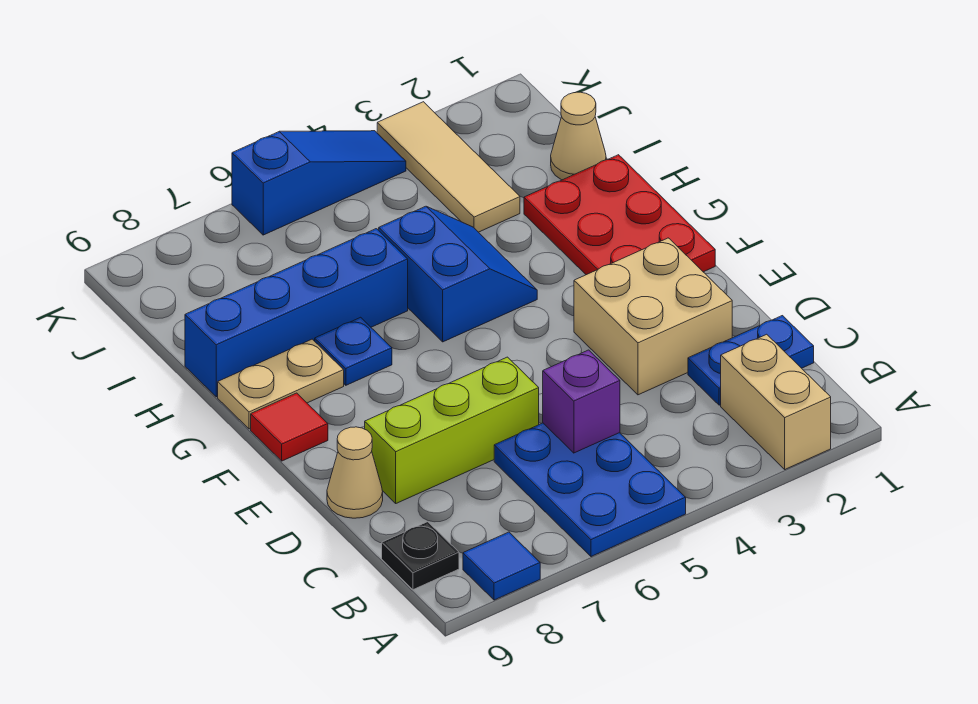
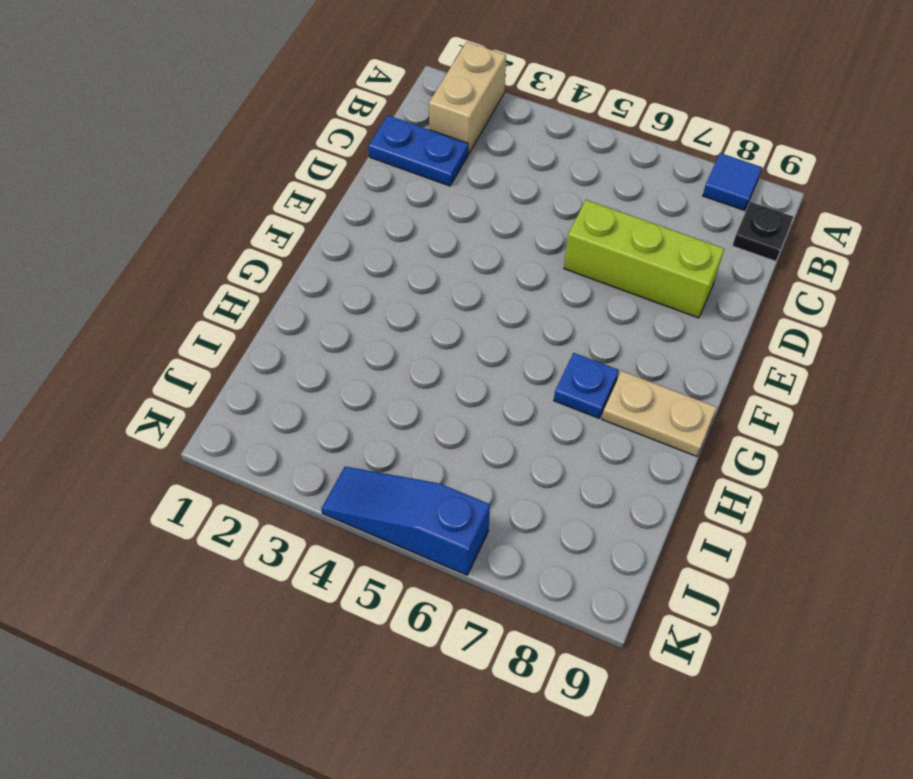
none -> blue plate A5:C6 level 1
none -> tan brick D2:E3 level 1
none -> tan cone D9 level 1

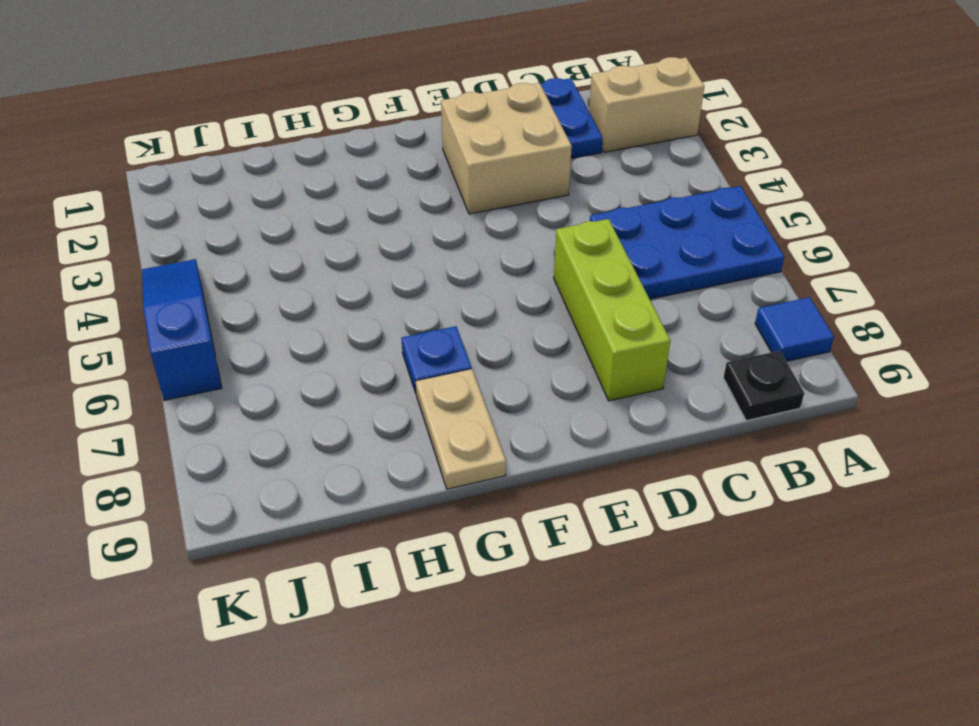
none -> tan cone D9 level 1
none -> red plate F1:H2 level 1
none -> red tile F9 level 1

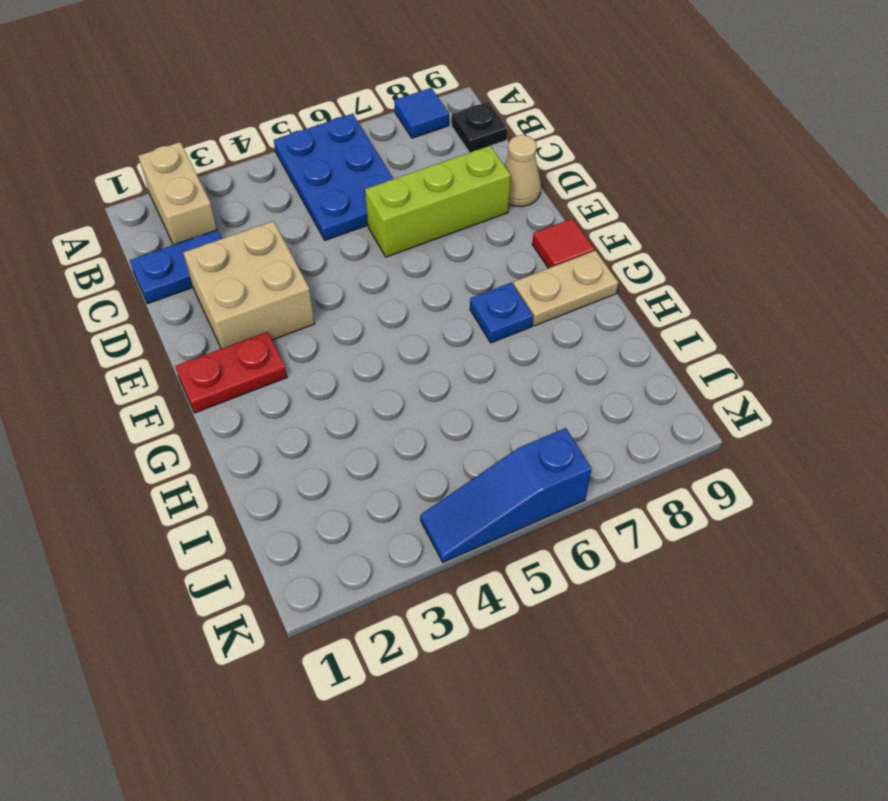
red plate F1:F2 level 1 -> red plate F1:H2 level 1
none -> blue slope G4:H5 level 1 top 5
none -> blue brick H6:H9 level 1
none -> tan cone I1 level 1

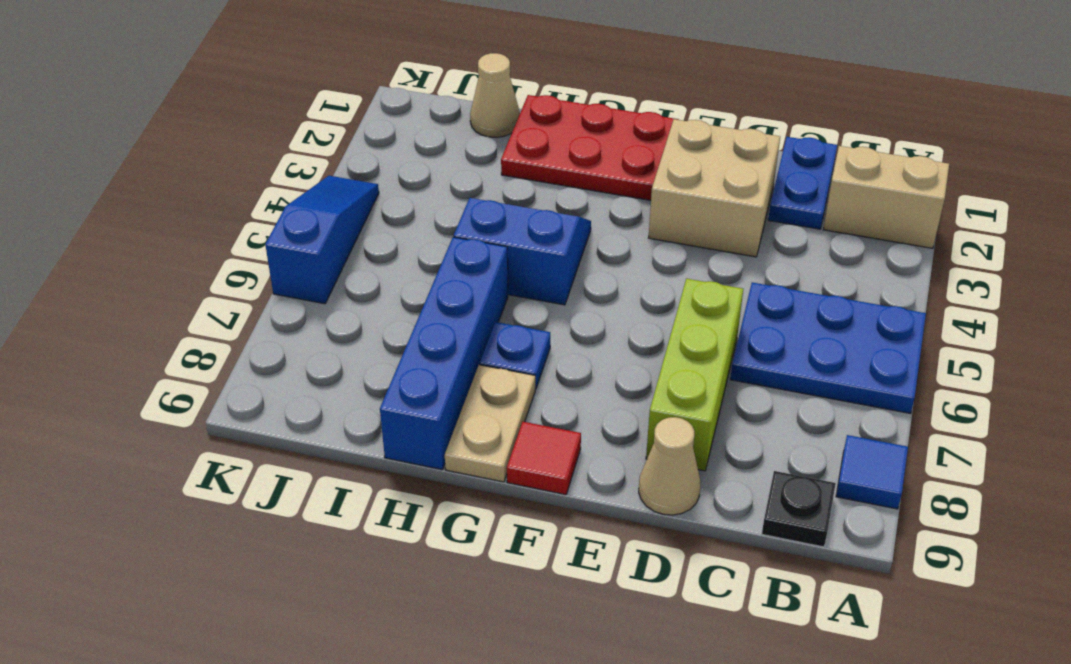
none -> tan tile I3:K3 level 1
none -> purple brick C5 level 2

